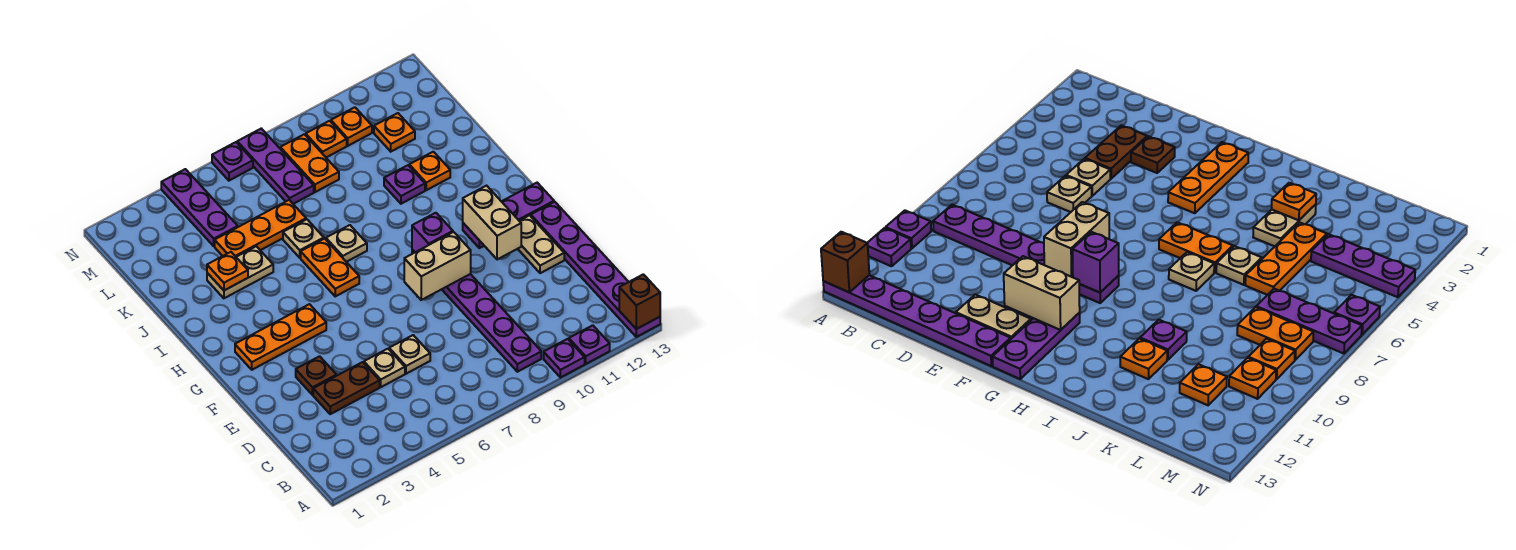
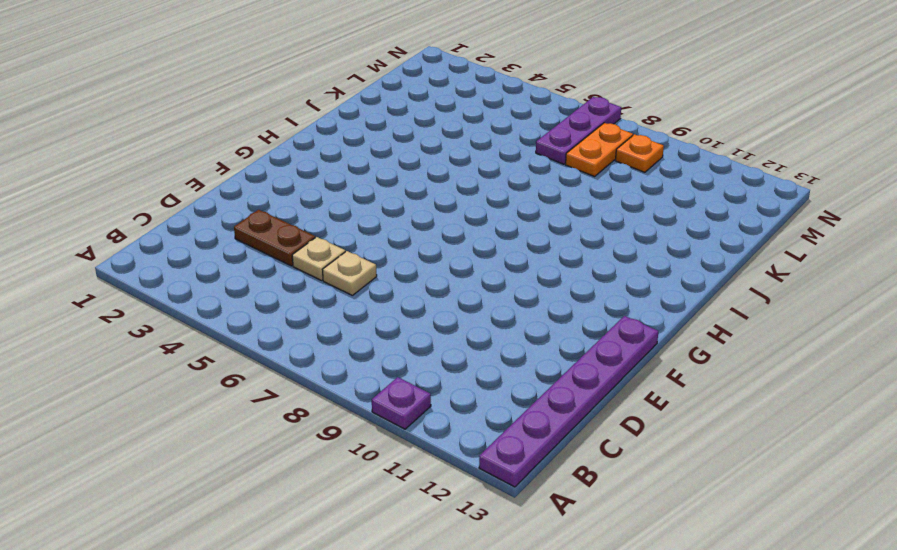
none -> purple plate A11 level 1
none -> purple plate B9:G9 level 1
none -> brown plate E3 level 1
none -> tan plate E12:F12 level 1

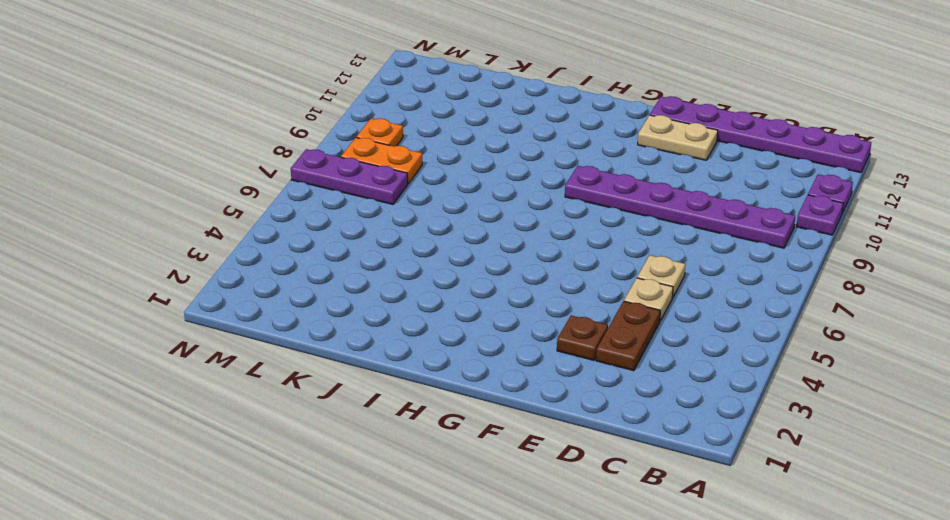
none -> orange plate G2:G4 level 1
none -> purple plate G11:G13 level 1
none -> orange plate H6:I6 level 1
none -> tan plate I7 level 1

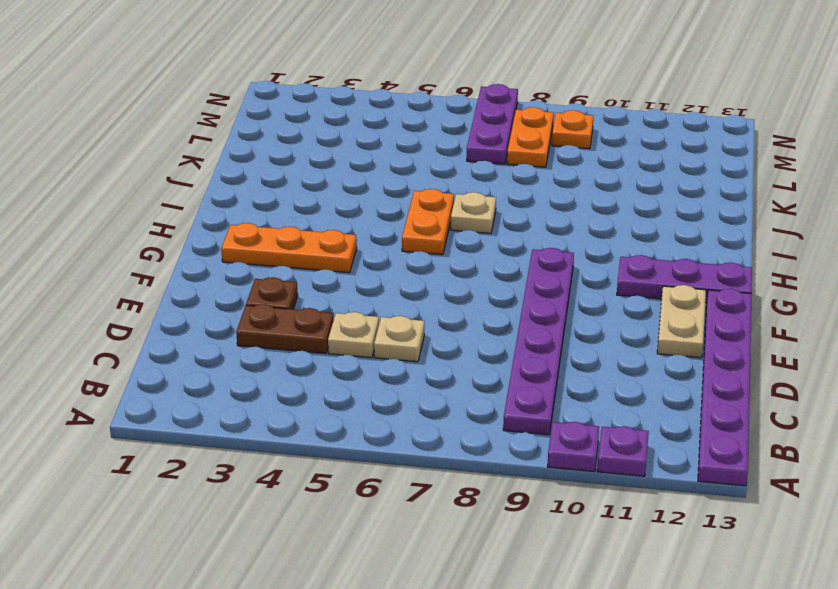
none -> tan plate J3:J4 level 1
none -> tan plate J6 level 1
none -> purple plate J10 level 1
none -> orange plate J11 level 1

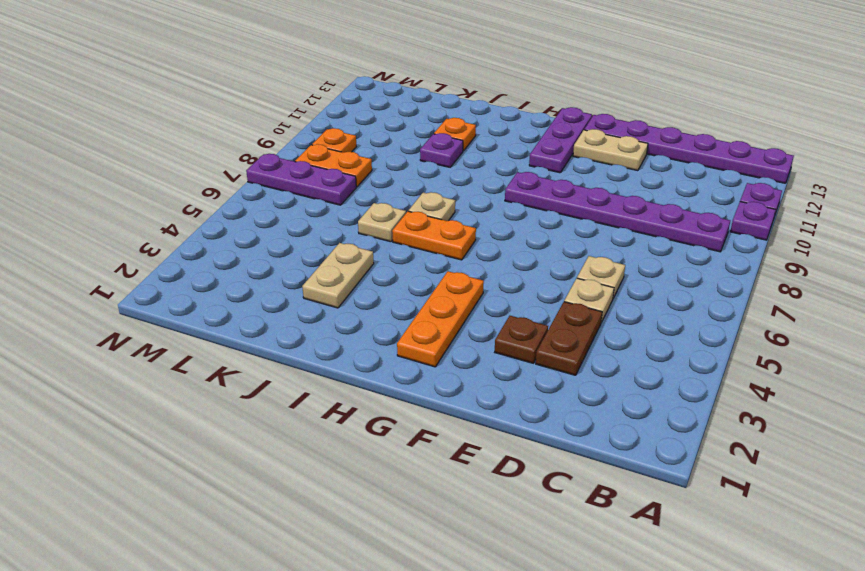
none -> orange plate K4:K6 level 1
none -> purple plate L4:N4 level 1
none -> orange plate L11 level 1
none -> orange plate M10 level 1

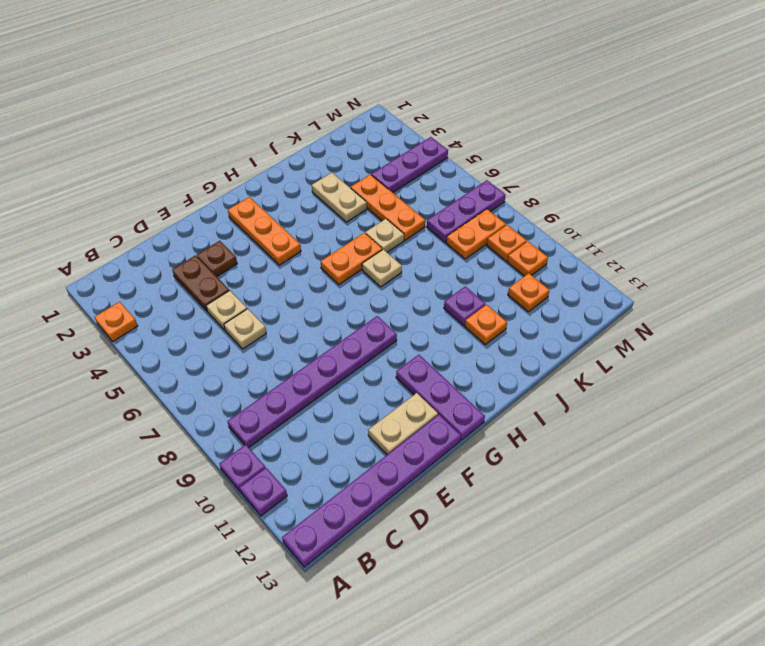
orange plate A3 level 1 -> orange plate J3 level 2
none -> purple plate N6 level 1
none -> brown brick A13 level 2
none -> tan brick F8:F9 level 2
none -> tan brick F11:G11 level 2

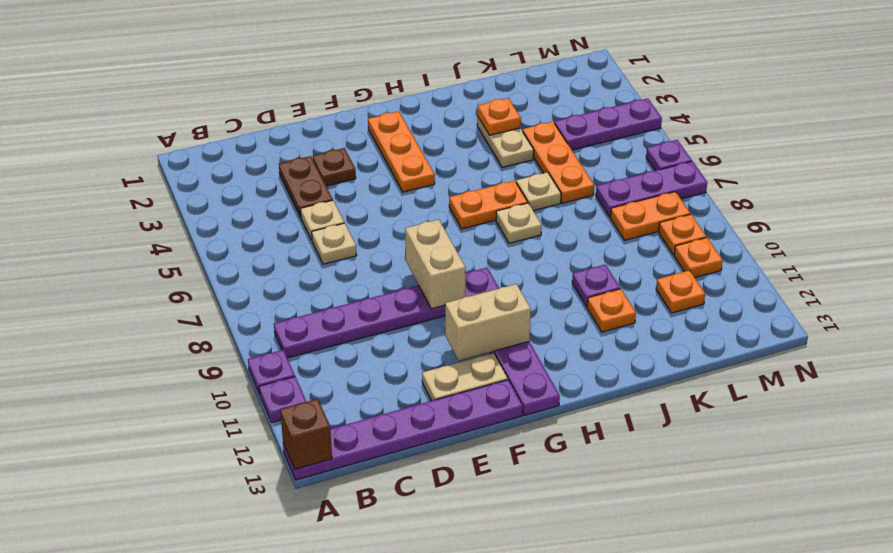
none -> purple brick G9 level 2

